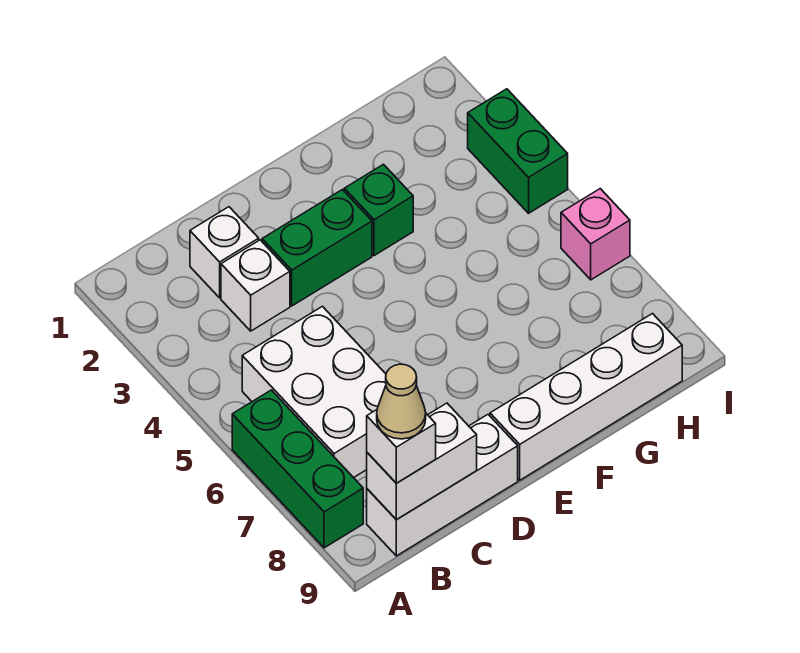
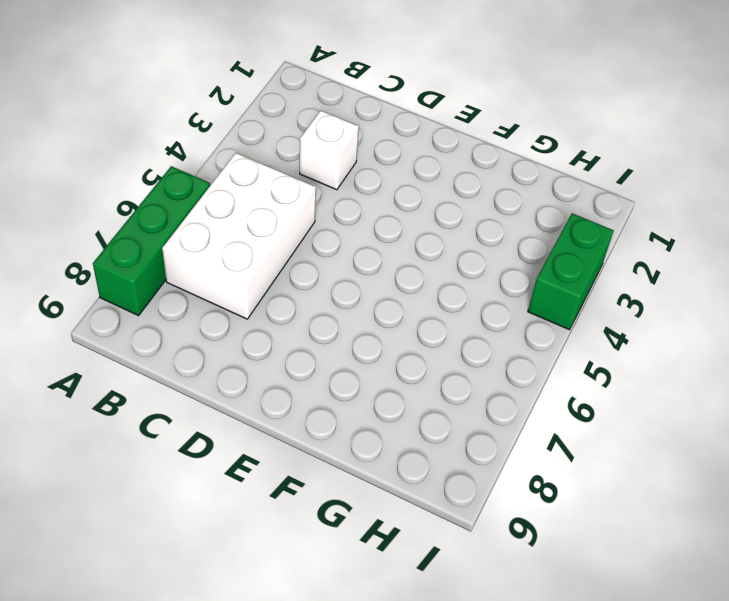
none -> white brick B9:D9 level 1
none -> white brick C2 level 1
none -> green brick D3:E3 level 1

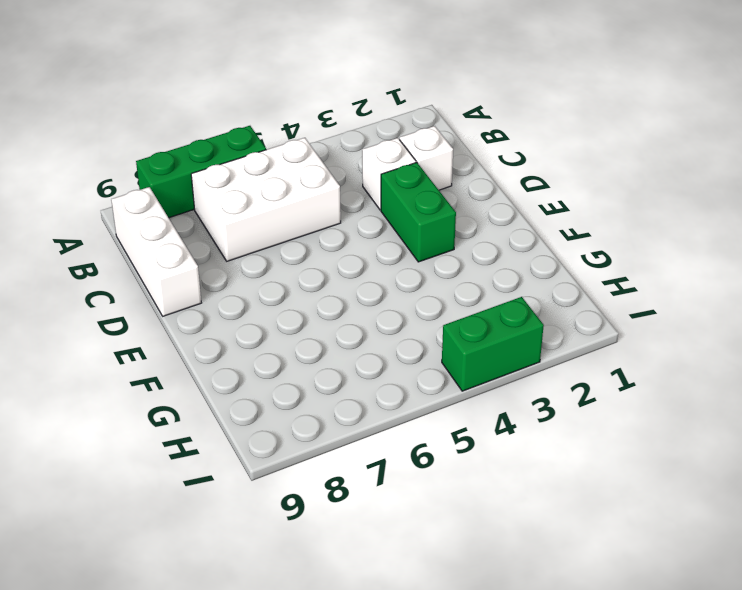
none -> white brick E9:H9 level 1
none -> green brick F3 level 1
none -> pink brick I6 level 1

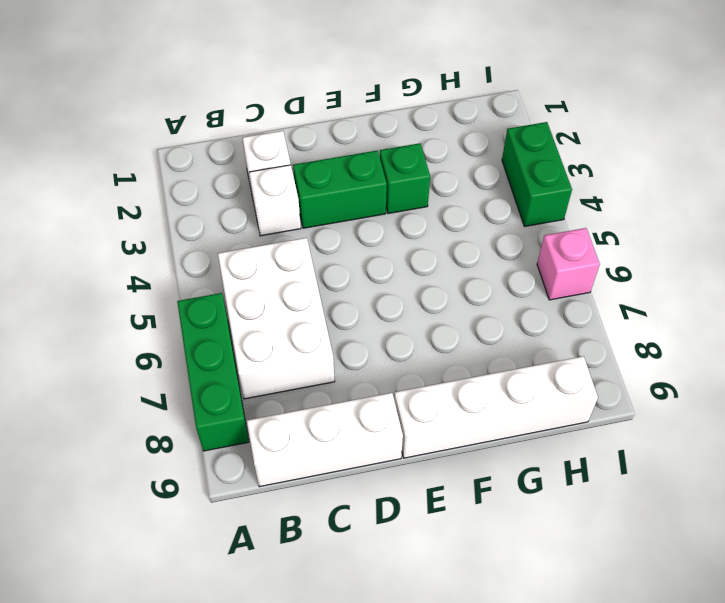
none -> white brick B9:C9 level 2
none -> white brick B9 level 3
none -> tan cone B9 level 4

